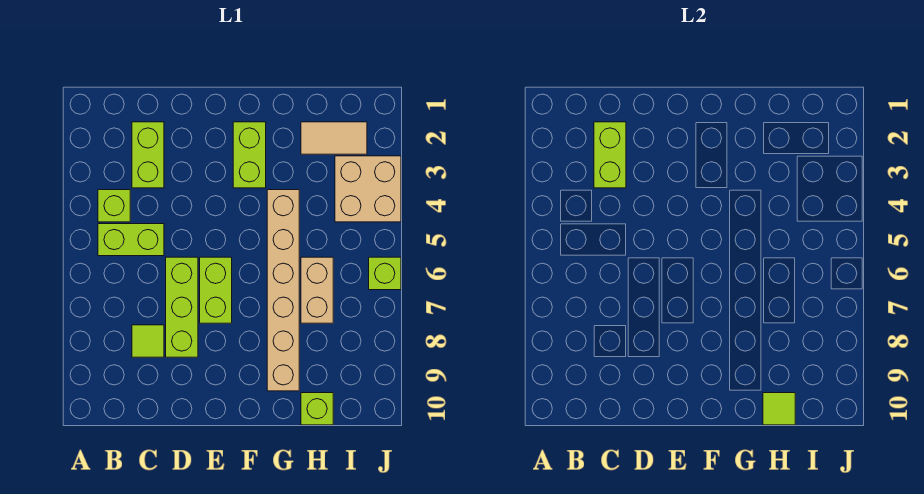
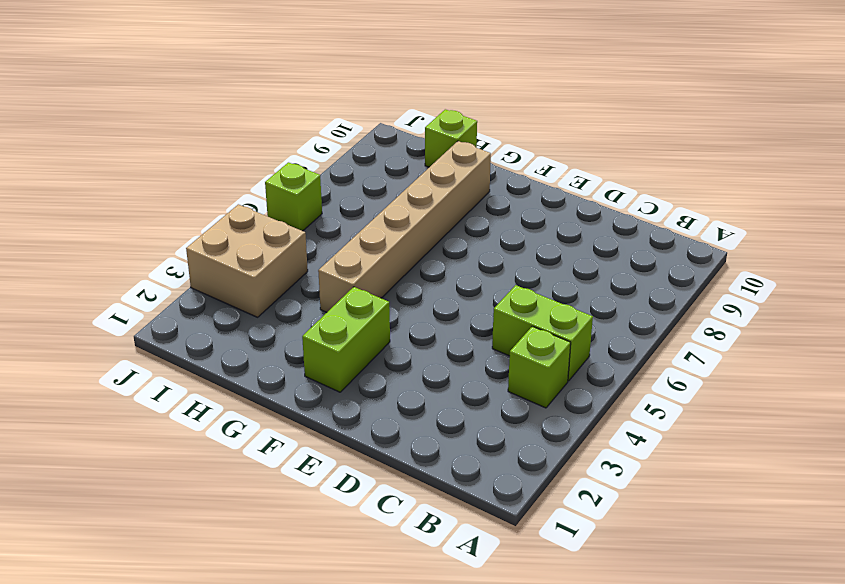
none -> lime brick C2:C3 level 1
none -> lime tile C8 level 1
none -> lime brick D6:D8 level 1

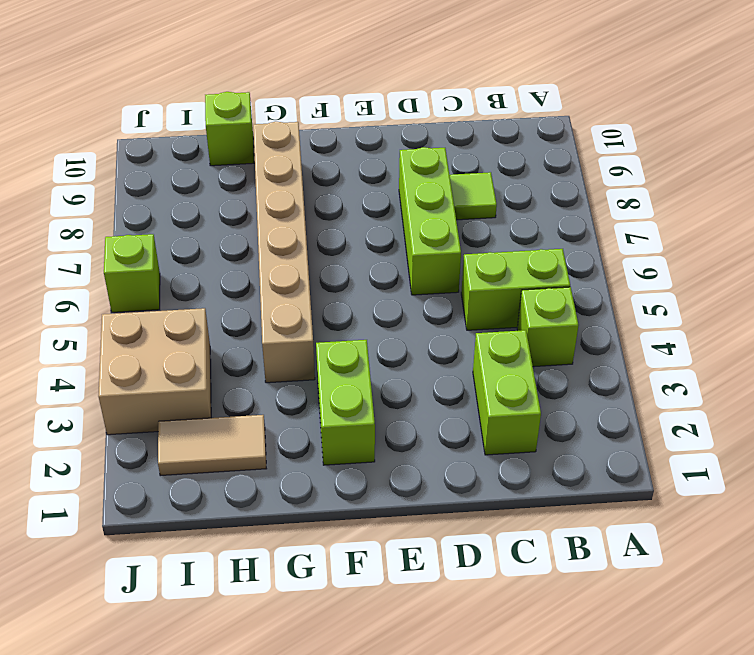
none -> lime brick E6:E7 level 1
none -> tan brick H6:H7 level 1
none -> lime brick C2:C3 level 2

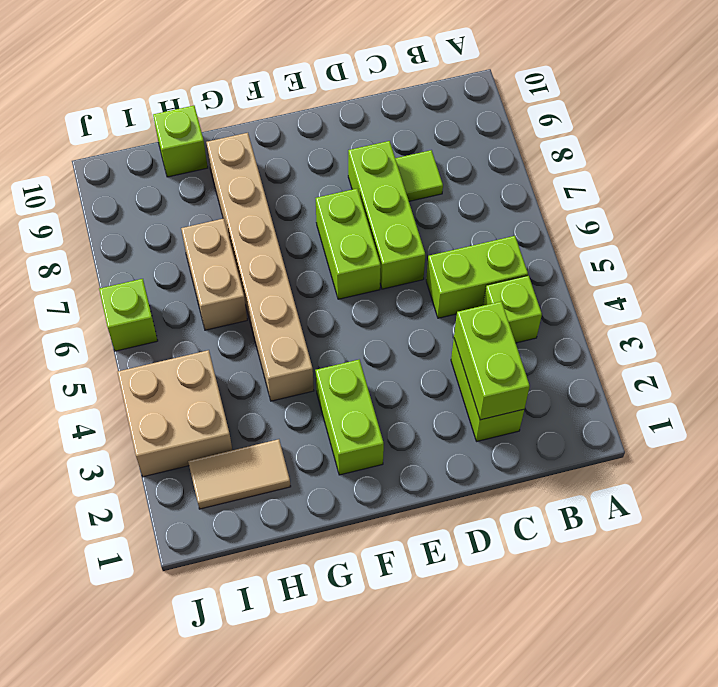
none -> lime tile H10 level 2

